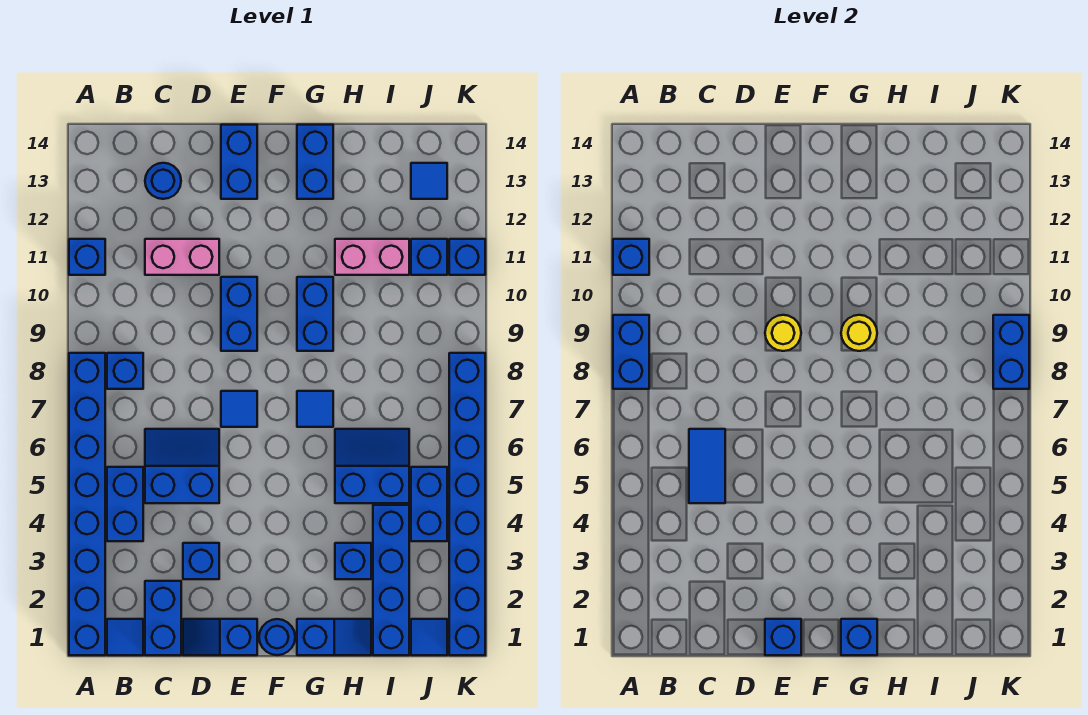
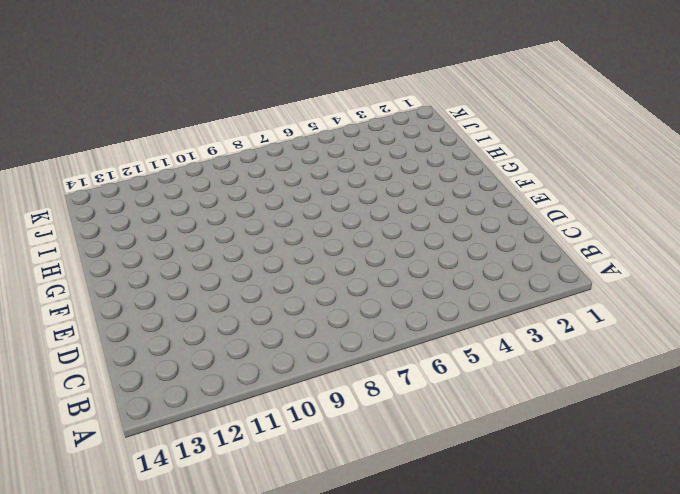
none -> blue brick A1:A8 level 1
none -> blue brick A11 level 1
none -> blue tile B1 level 1
none -> blue brick B4:B5 level 1

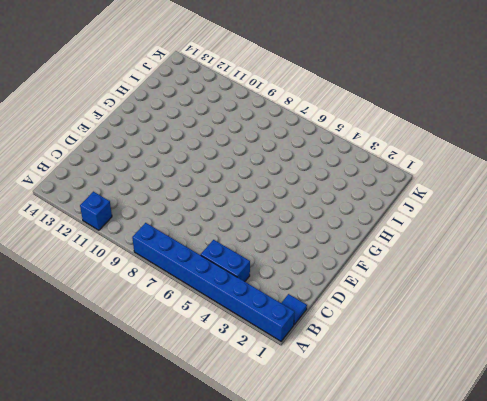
none -> blue brick B8 level 1
none -> blue brick C1:C2 level 1
none -> blue slope C5:D6 level 1 top 5
none -> pink brick C11:D11 level 1

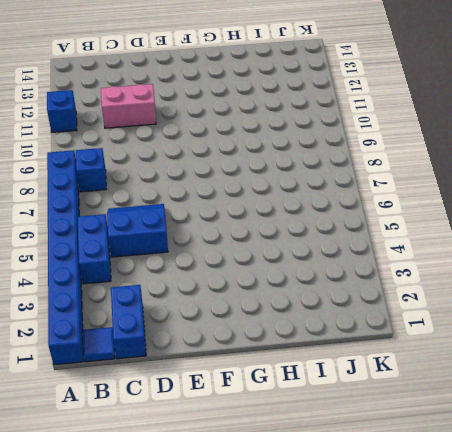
none -> blue round brick C13 level 1
none -> blue slope D1:E1 level 1 top E
none -> blue brick D3 level 1
none -> blue tile E7 level 1

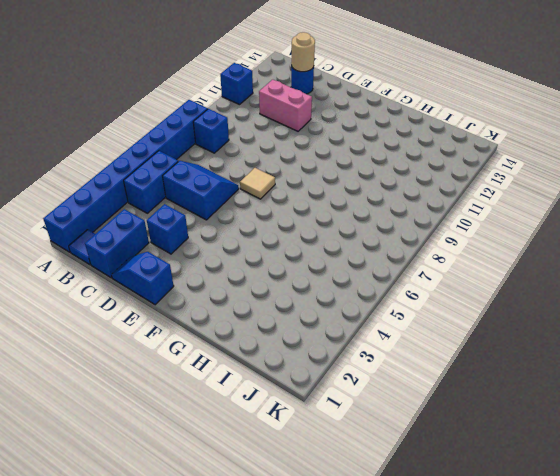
tan round brick C13 level 2 -> none
tan tile E7 level 1 -> blue tile E7 level 1
none -> blue brick E9:E10 level 1
none -> blue brick E13:E14 level 1
none -> blue round brick F1 level 1
none -> blue slope G1:H1 level 1 top G

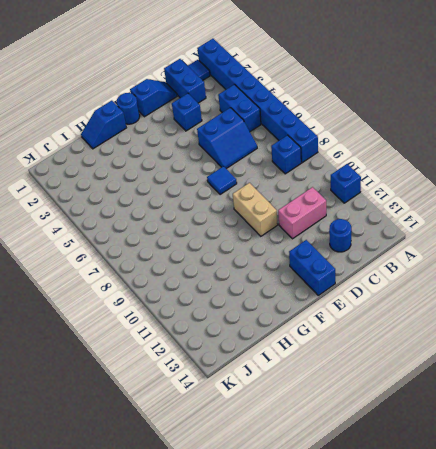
tan brick E9:E10 level 1 -> blue brick E9:E10 level 1
none -> blue tile G7 level 1
none -> blue brick G9:G10 level 1
none -> blue brick G13:G14 level 1
none -> blue brick H3 level 1

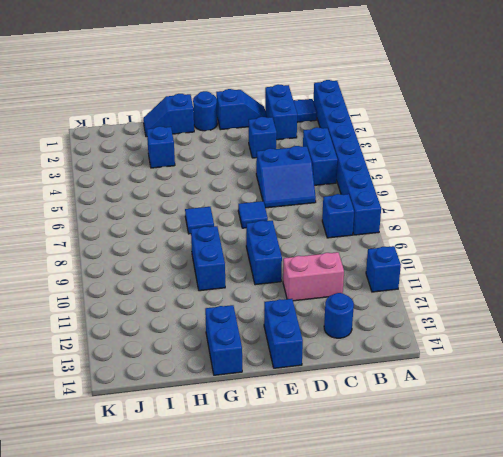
none -> blue slope H5:I6 level 1 top 5
none -> pink brick H11:I11 level 1
none -> blue brick I1:I4 level 1
none -> blue tile J1 level 1

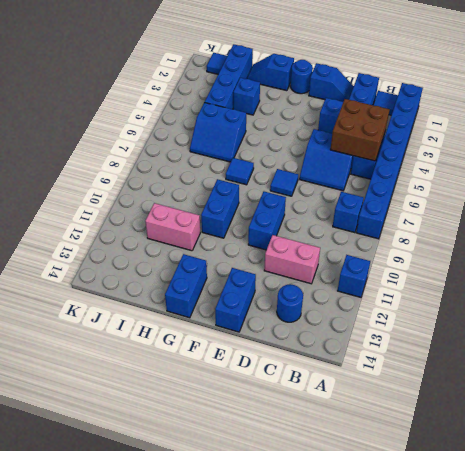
brown brick B4:C5 level 2 -> blue tile C5:C6 level 2
none -> blue brick J4:J5 level 1
none -> blue brick J11 level 1
none -> blue tile J13 level 1
none -> blue brick K1:K8 level 1

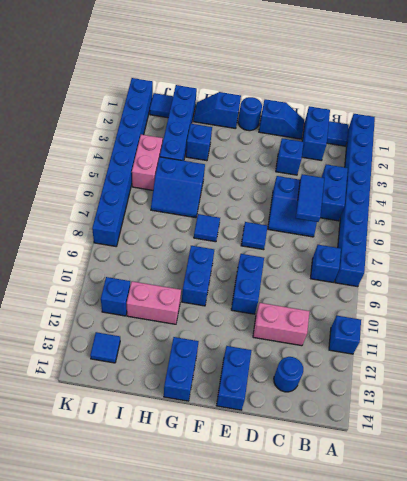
pink brick J4:J5 level 1 -> blue brick J4:J5 level 1
none -> blue brick K11 level 1
none -> blue brick A8:A9 level 2
none -> blue brick A11 level 2
none -> blue brick E1 level 2

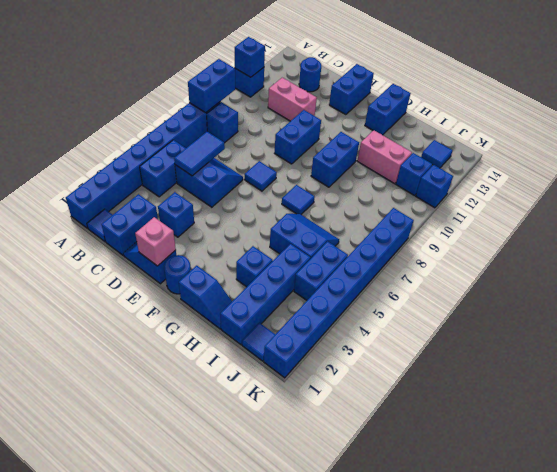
pink brick E1 level 2 -> blue brick E1 level 2
none -> yellow round brick E9 level 2
none -> blue brick G1 level 2
none -> yellow round brick G9 level 2
none -> blue brick K8:K9 level 2

